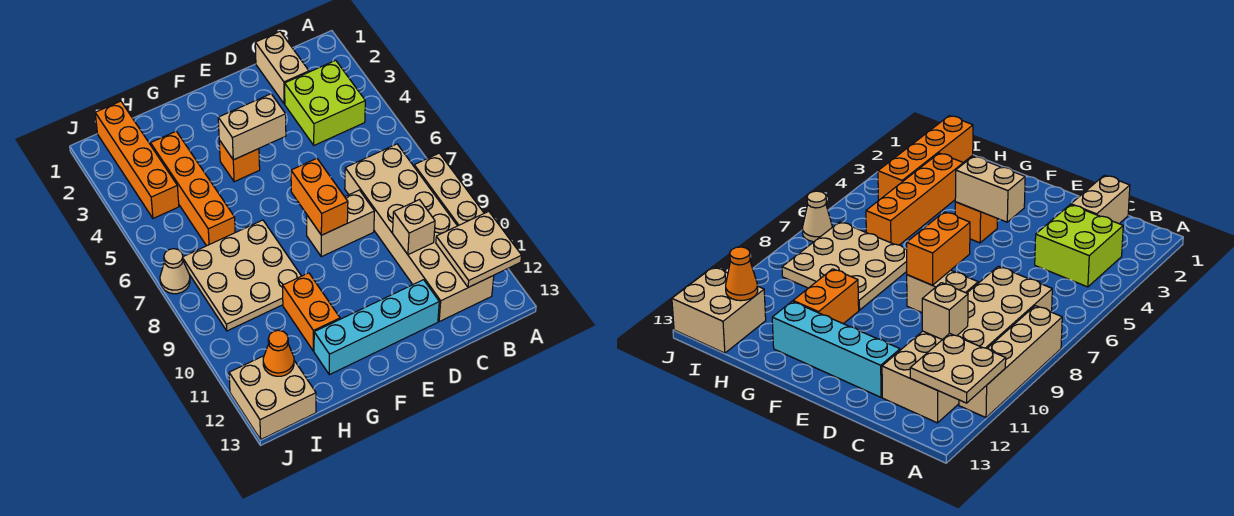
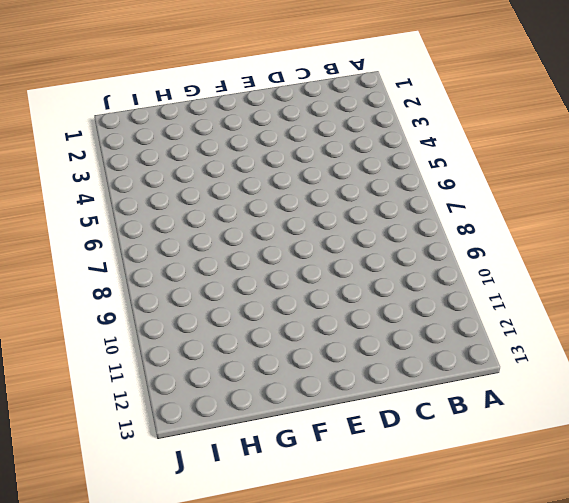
none -> tan brick A8:A11 level 1
none -> lime brick B3:C4 level 1
none -> tan brick B7:C12 level 1

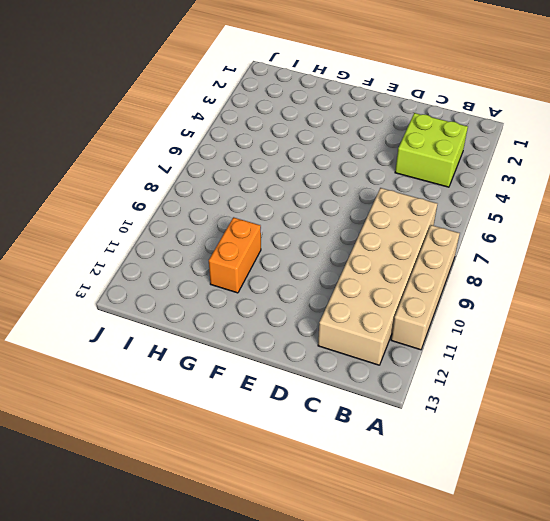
none -> tan brick C1:C2 level 1
none -> tan brick D8:E8 level 1
none -> cyan brick D12:G12 level 1

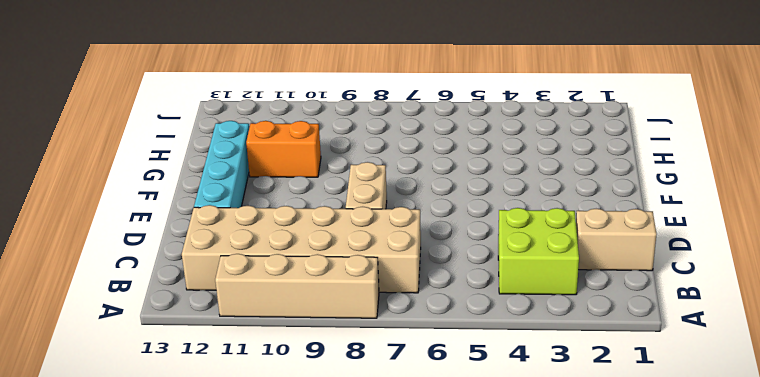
none -> orange brick F4 level 1
none -> tan plate G7:I9 level 1
none -> orange brick H3:H6 level 1

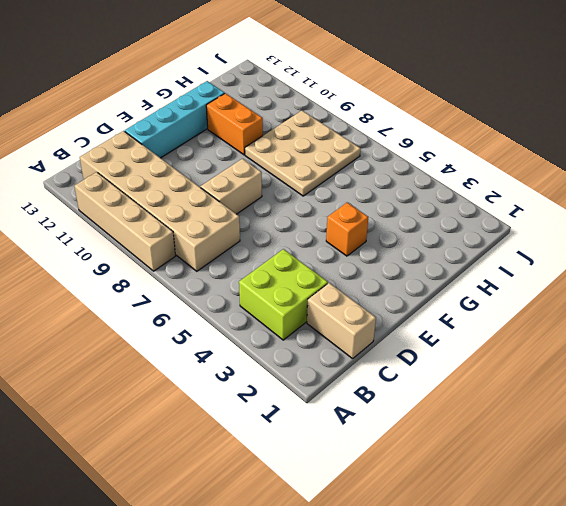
none -> orange brick H3:H6 level 1
none -> orange brick I1:I4 level 1
none -> tan brick I12:J13 level 1

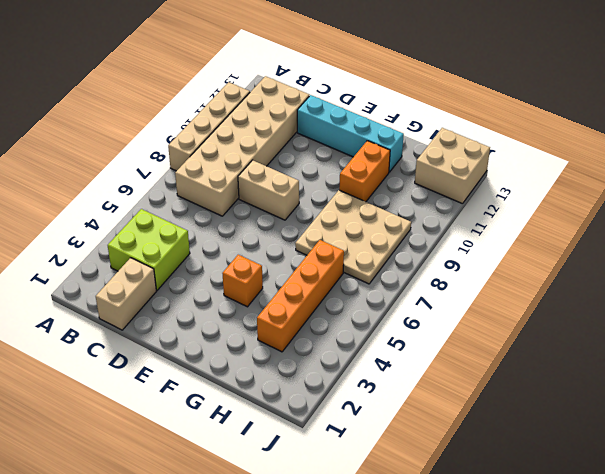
none -> orange brick I1:I4 level 1
none -> tan cone J7 level 1
none -> tan plate A11:B12 level 2

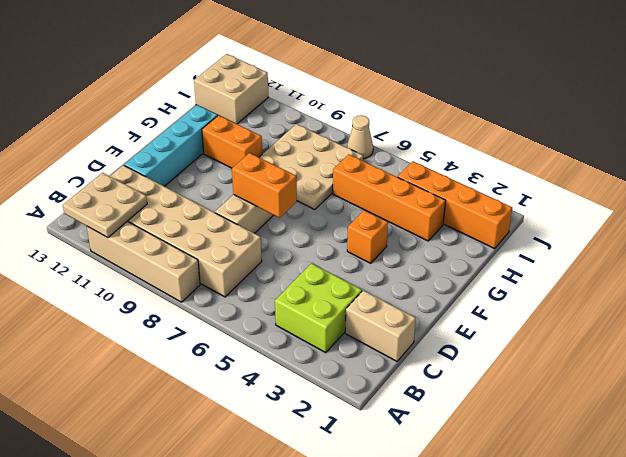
none -> tan brick C10 level 2
none -> tan brick E4:F4 level 2
none -> orange cone I12 level 2

